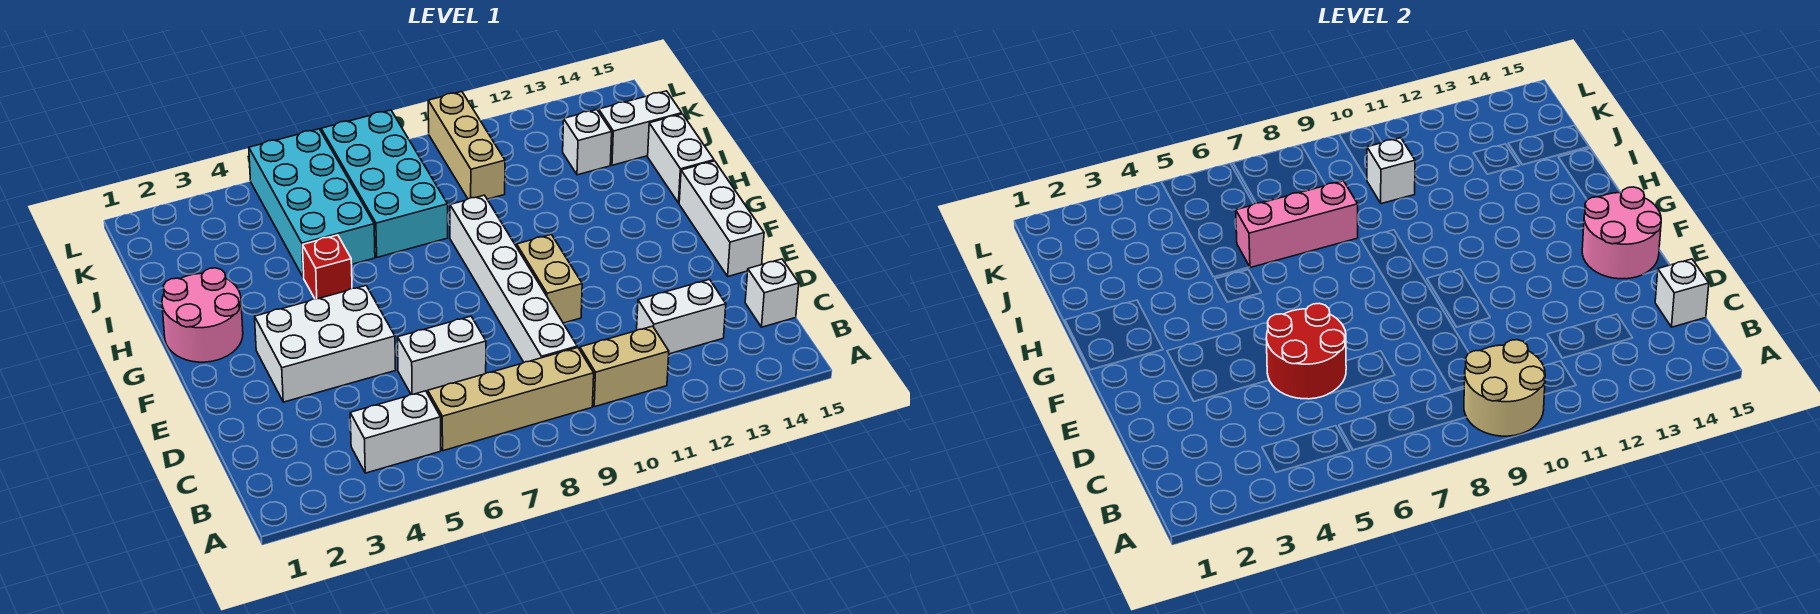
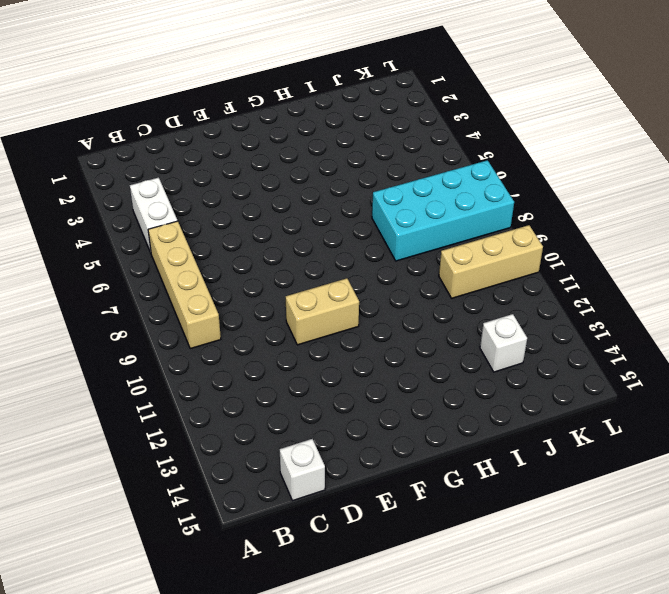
none -> tan brick B10:B11 level 1
none -> white brick C9:H9 level 1
none -> white brick C12:C13 level 1

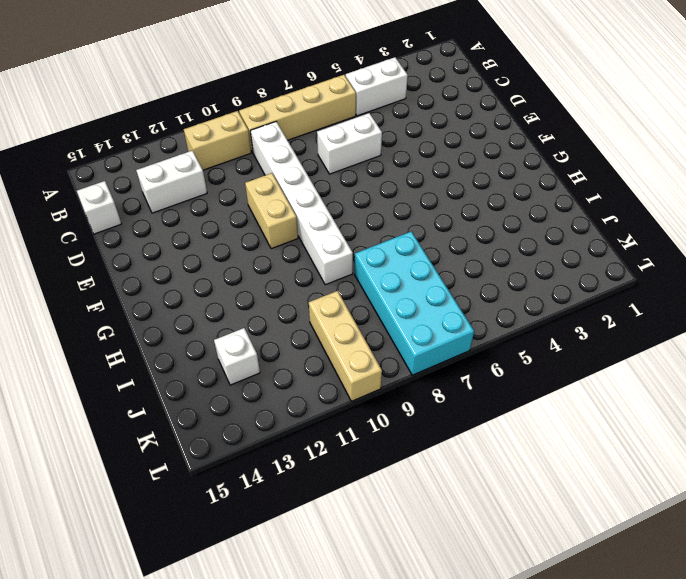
none -> white brick E3:F5 level 1
none -> white brick E15:G15 level 1
none -> pink round brick G1:H2 level 1

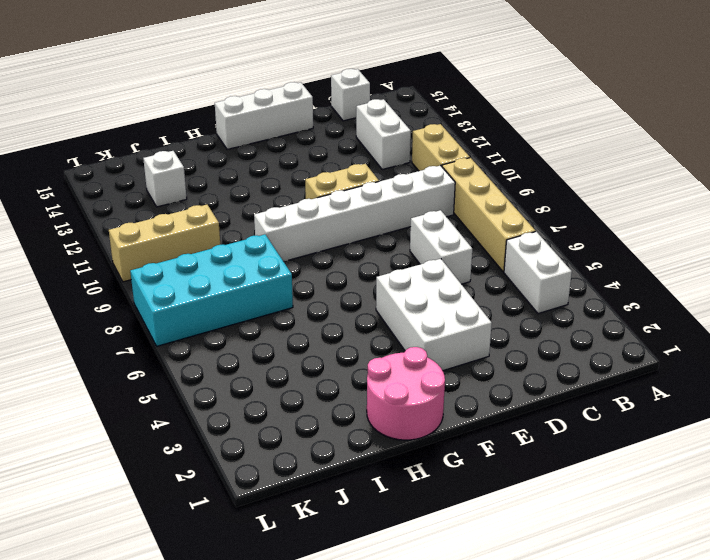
none -> red brick H5 level 1
none -> white brick H15:I15 level 1
none -> cyan brick I5:L6 level 1

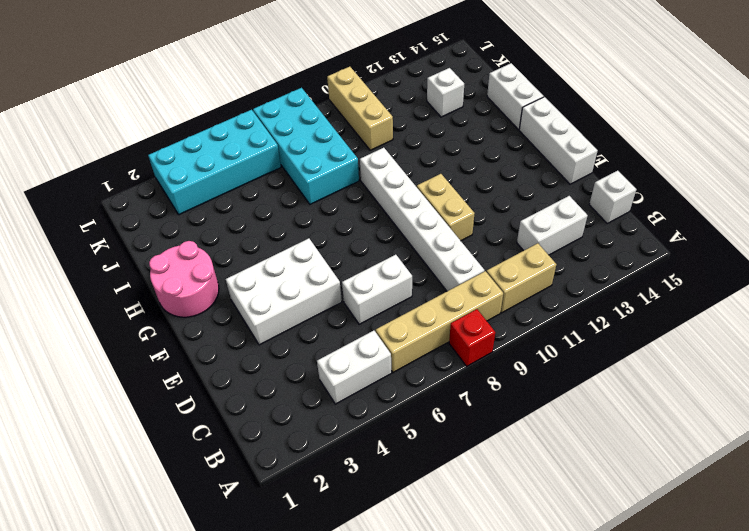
red brick A8 level 1 -> red brick H5 level 1
cyan brick K3:L6 level 1 -> cyan brick I5:L6 level 1
none -> white brick J14:J15 level 1
none -> tan round brick A9:B10 level 2
none -> white brick C15 level 2

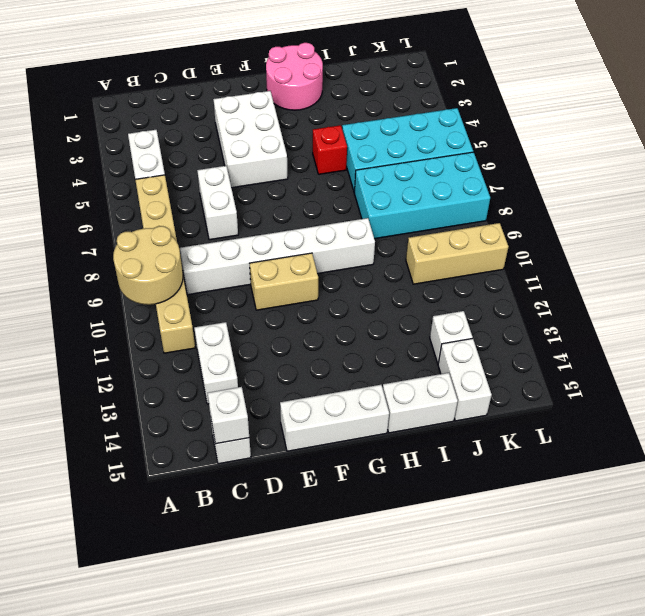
none -> red round brick D5:E6 level 2
none -> pink round brick E14:F15 level 2
none -> pink brick I6:I8 level 2

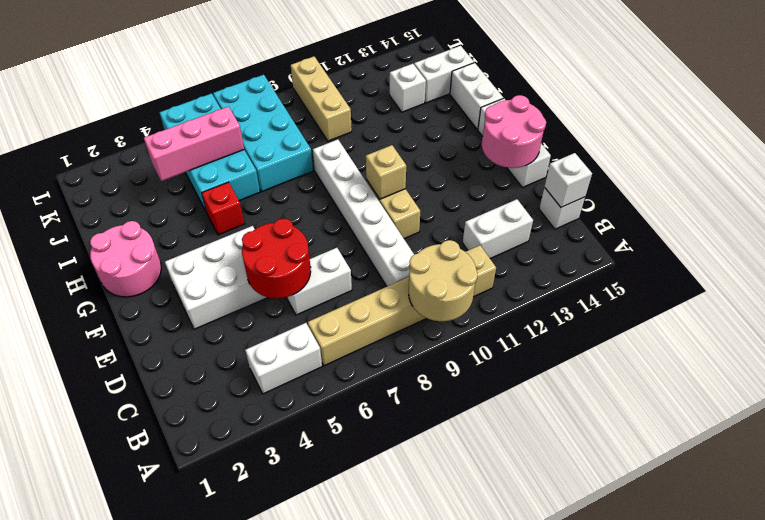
tan brick F10 level 2 -> none
pink brick J4:J6 level 2 -> pink brick I6:I8 level 2
none -> white brick J10 level 2

